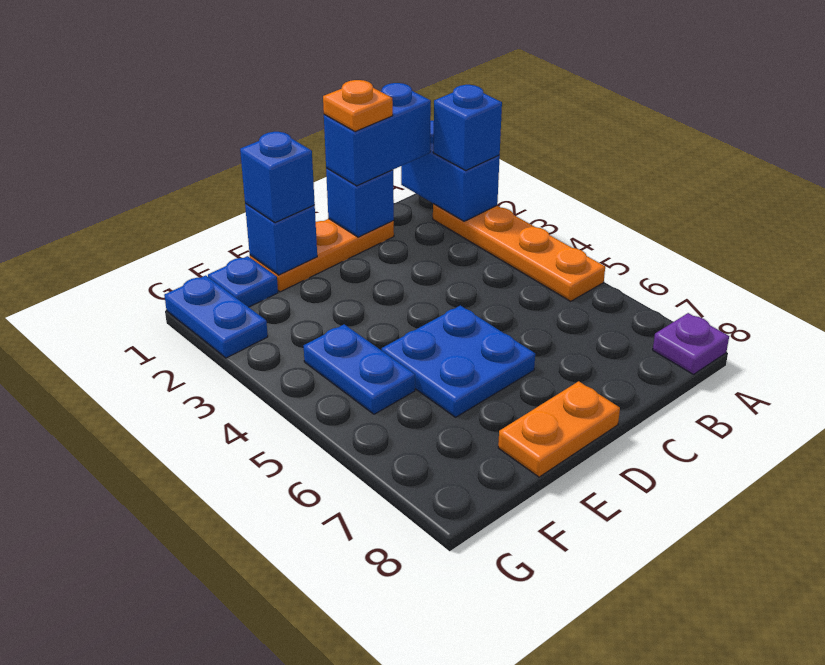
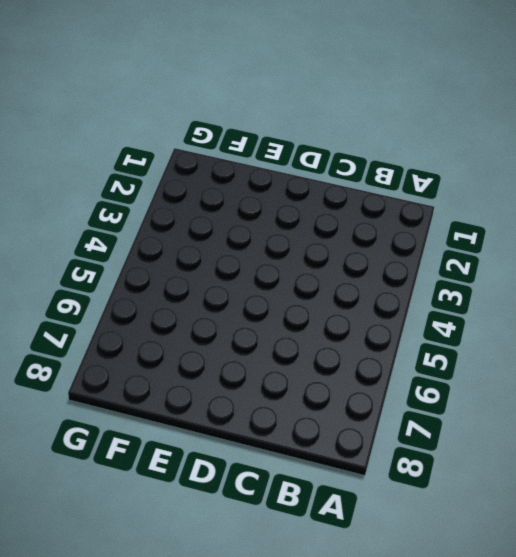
none -> orange plate A2:A5 level 1
none -> purple plate A8 level 1
none -> orange plate C1:E1 level 1

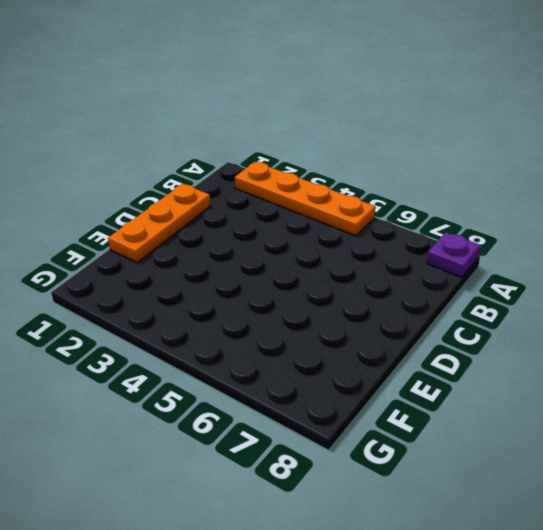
none -> blue plate D5:E6 level 1
none -> orange plate D8:E8 level 1
none -> blue plate F1 level 1

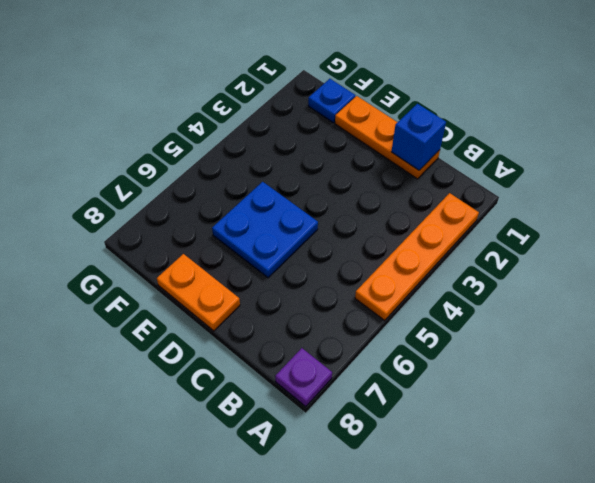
none -> blue plate F4:F5 level 1
none -> blue plate G1:G2 level 1
none -> blue brick A1:A2 level 2

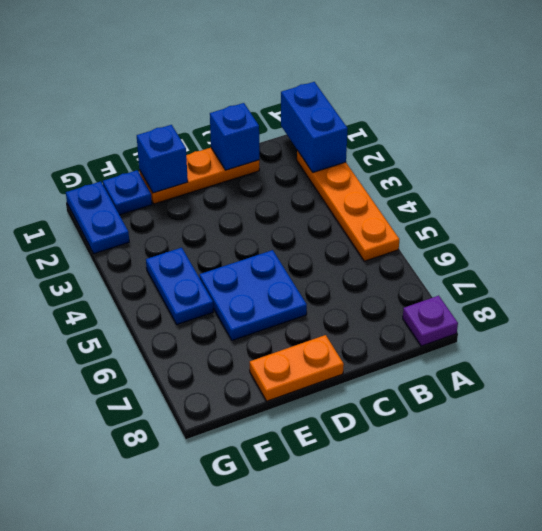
none -> blue brick A2 level 3
none -> blue brick B1:C1 level 3
none -> blue brick E1 level 3

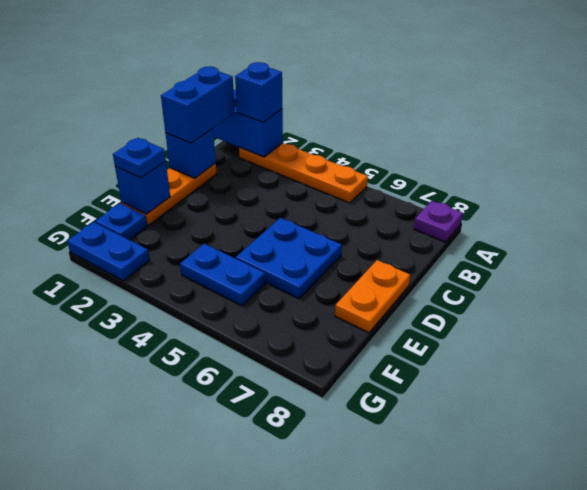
blue plate E1 level 3 -> blue brick E1 level 3
none -> orange plate C1 level 4

